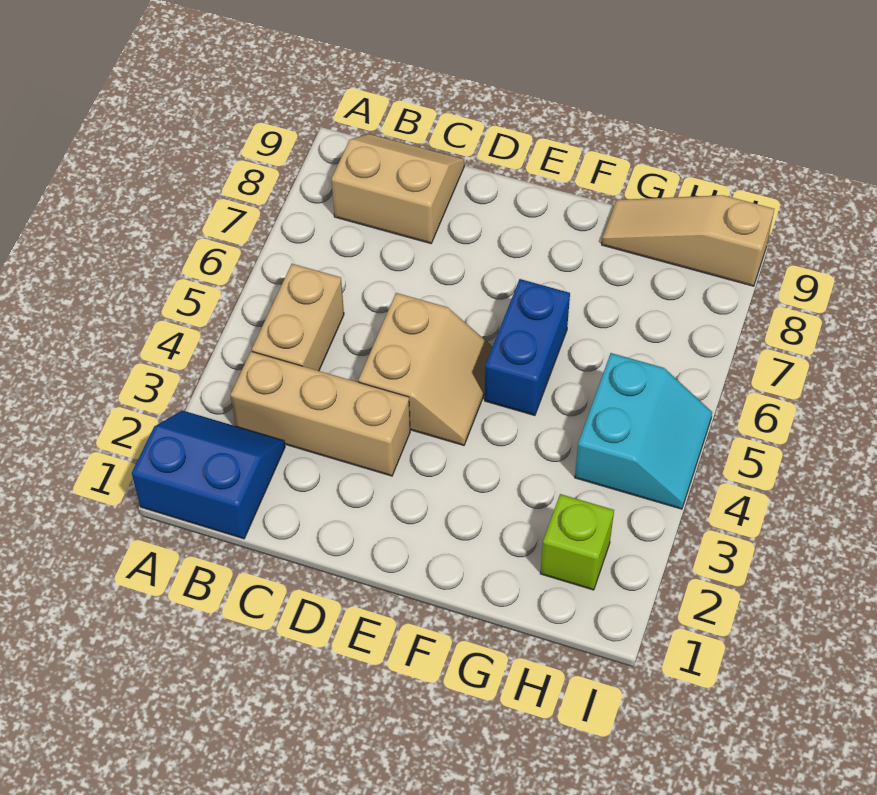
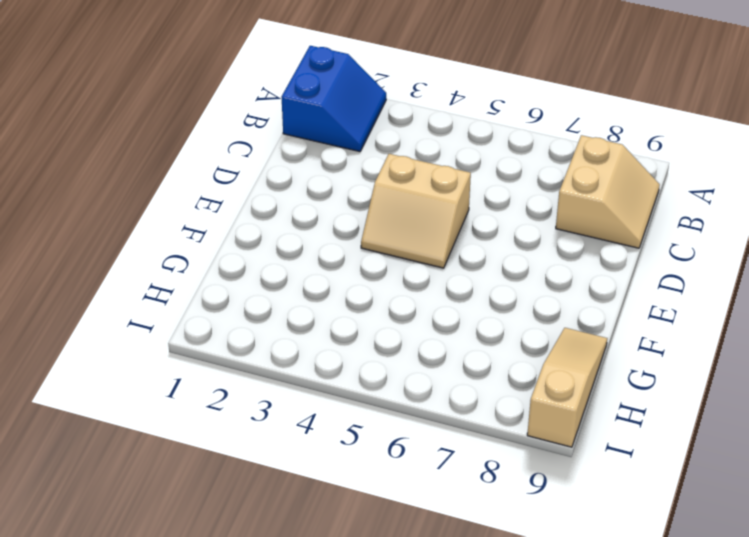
none -> tan brick B3:D3 level 1
none -> tan brick B4:B5 level 1

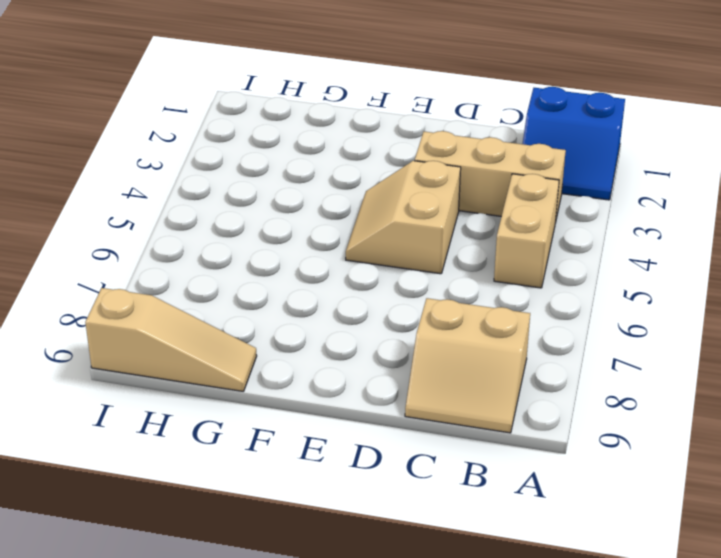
none -> blue brick F5:F6 level 1
none -> lime brick H2 level 1

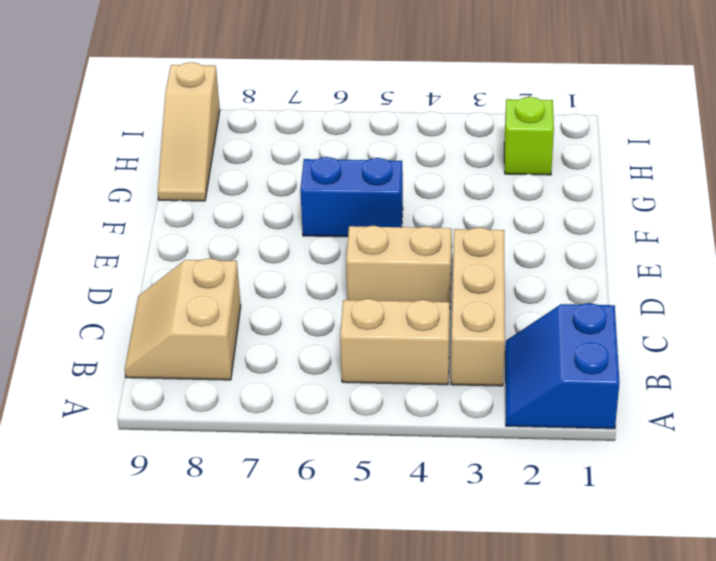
none -> cyan slope H4:I5 level 1 top H

